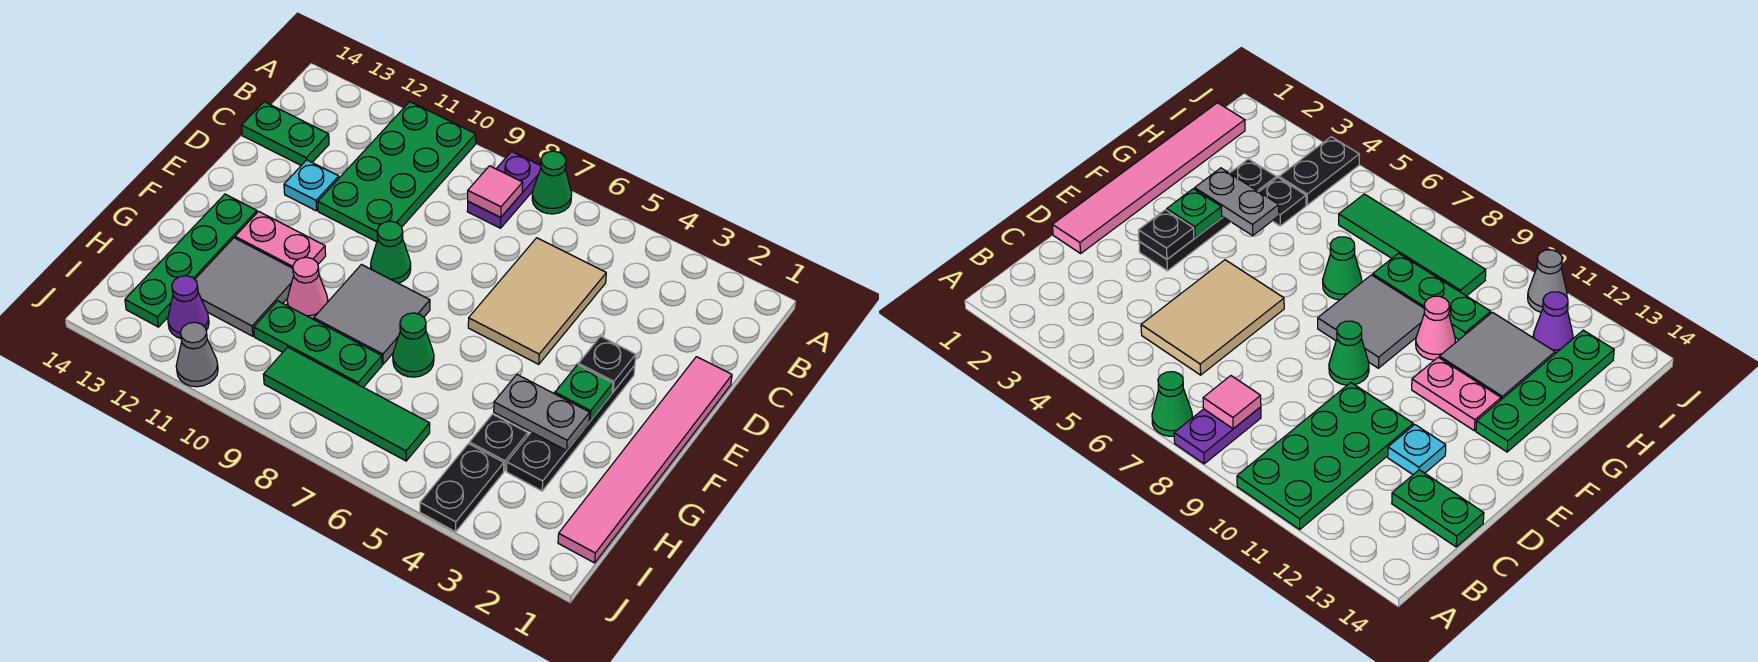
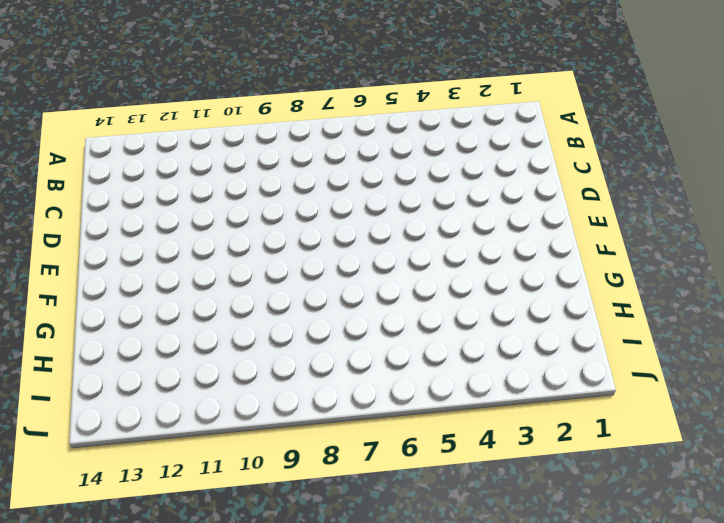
none -> green cone A7 level 1
none -> purple plate A8:B8 level 1
none -> green plate A10:D11 level 1

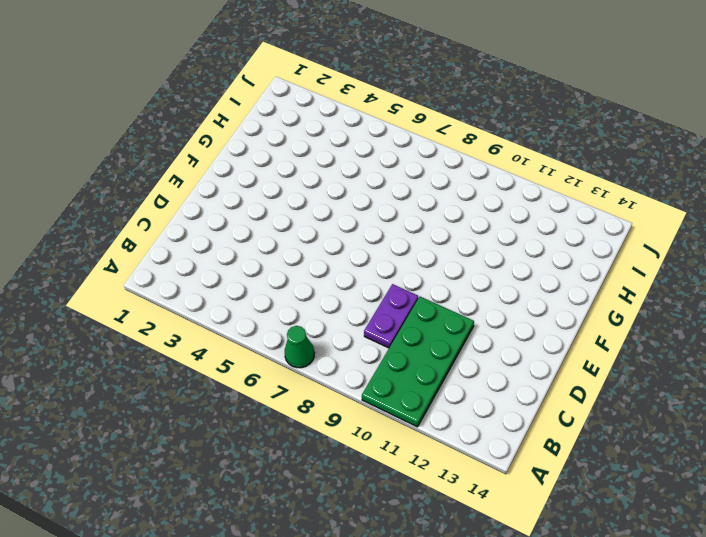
purple plate C9:D9 level 1 -> purple plate A8:B8 level 1
none -> tan tile C5:E6 level 1
none -> green plate C13:C14 level 1
none -> pink tile D1:I1 level 1

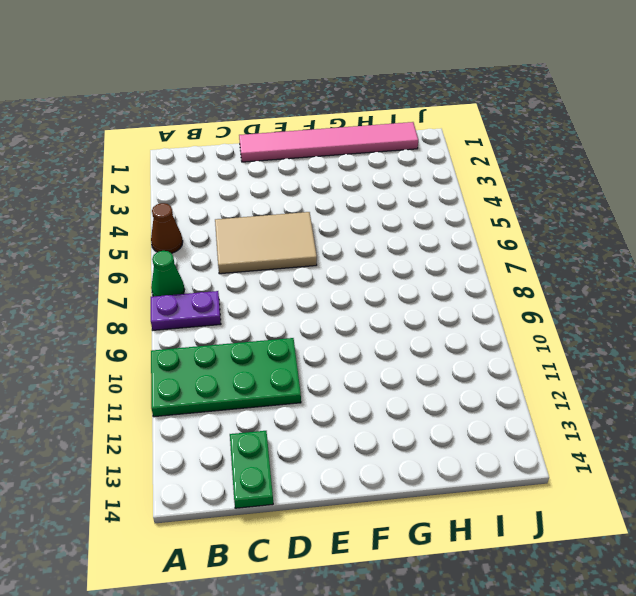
brown cone A5 level 1 -> none
none -> cyan plate D12 level 1
none -> black plate E3:H3 level 1
none -> green cone E9 level 1

